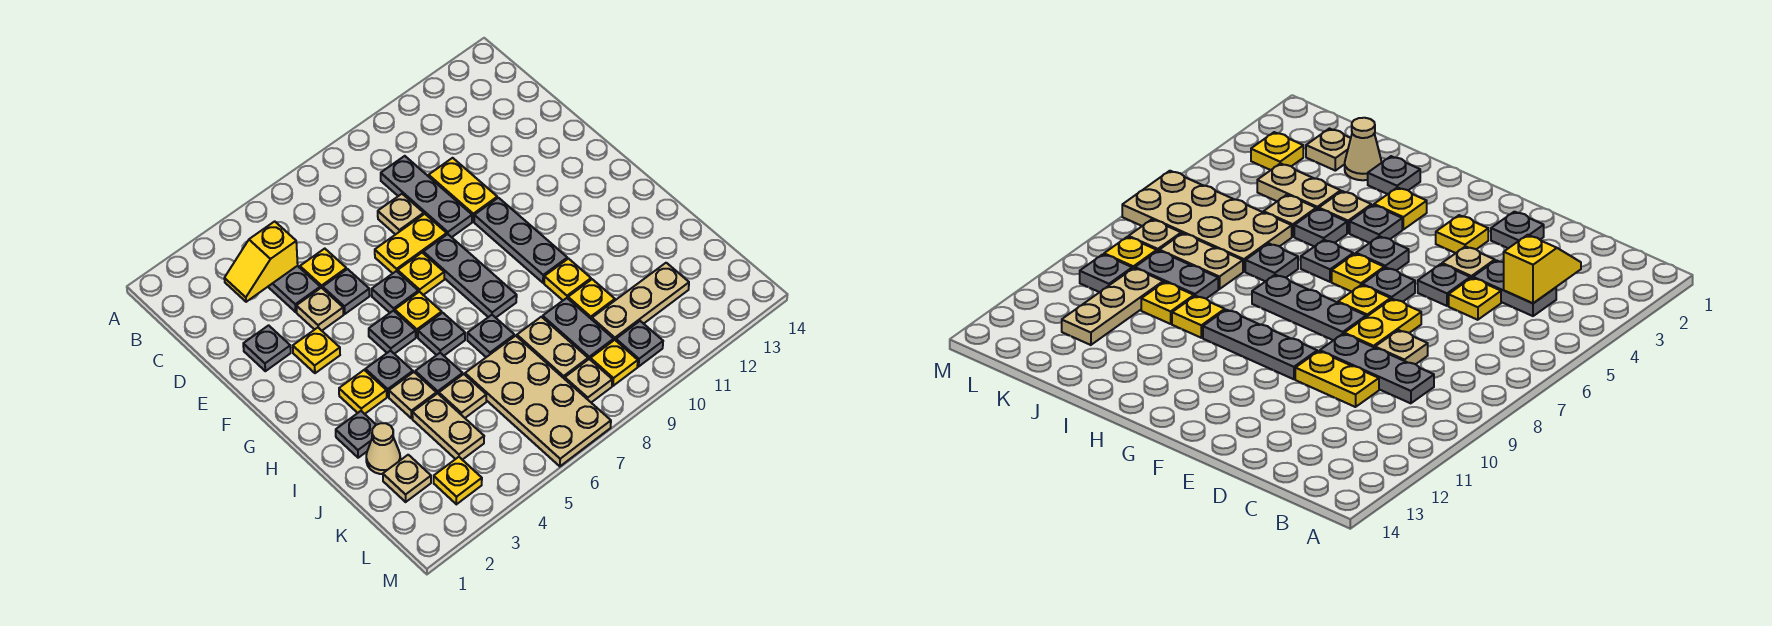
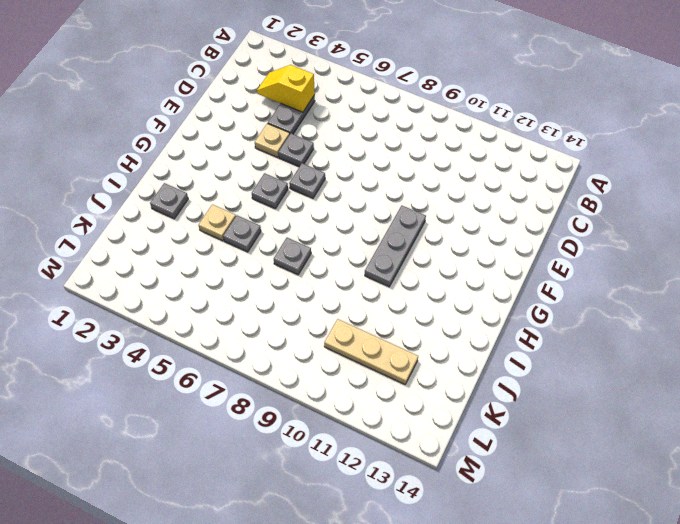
none -> grey plate C9:E9 level 1
none -> yellow plate D5 level 1
none -> tan plate D8 level 1
none -> yellow plate D10:E10 level 1

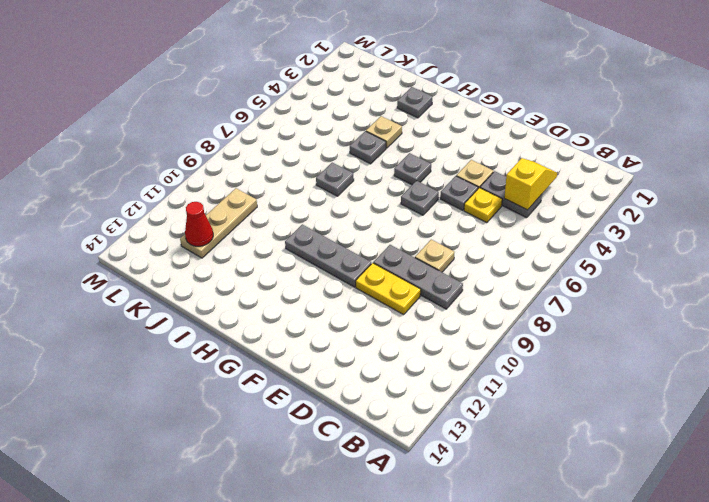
red cone K12 level 2 -> none
none -> grey plate E2 level 1
none -> yellow plate E7:E8 level 1
none -> yellow plate F3 level 1
none -> yellow plate F7 level 1

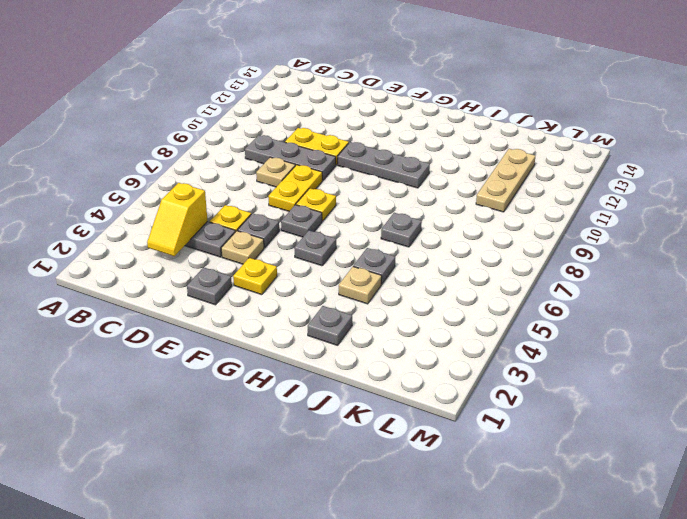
none -> grey plate F8:H8 level 1
none -> yellow plate G6 level 1
none -> yellow plate H3 level 1
none -> grey plate H4 level 1

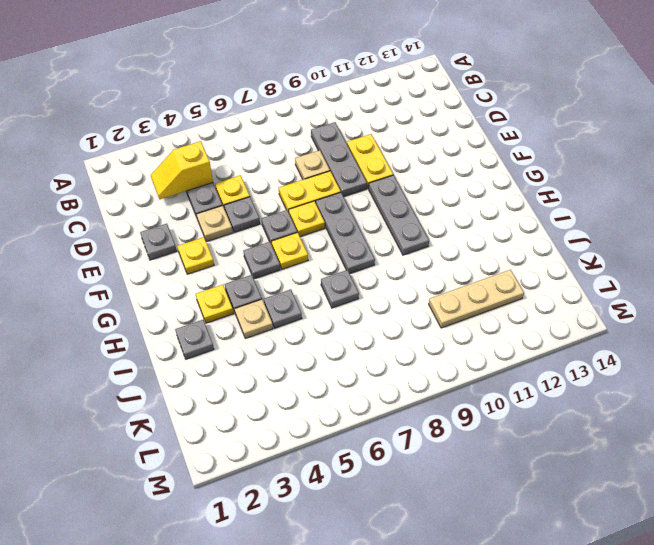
none -> grey plate H6 level 1
none -> yellow plate I10 level 1
none -> tan cone J2 level 1
none -> tan plate J4:K4 level 1

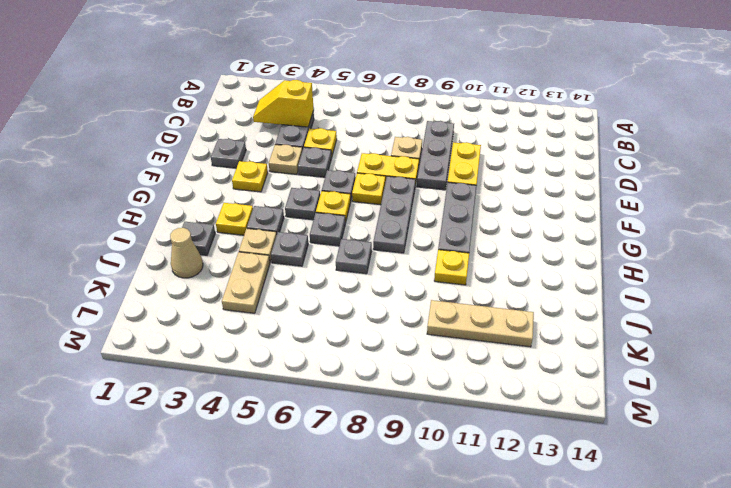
none -> tan plate J5 level 1
none -> tan plate J6:M7 level 1
none -> tan plate J8:K8 level 1
none -> grey plate J9:K9 level 1

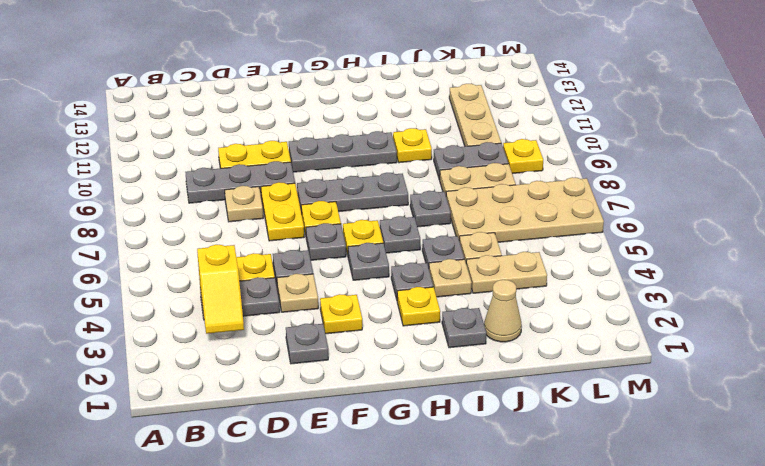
none -> yellow plate J10 level 1
none -> tan plate K2 level 1
none -> yellow plate L3 level 1
none -> tan plate L8 level 1

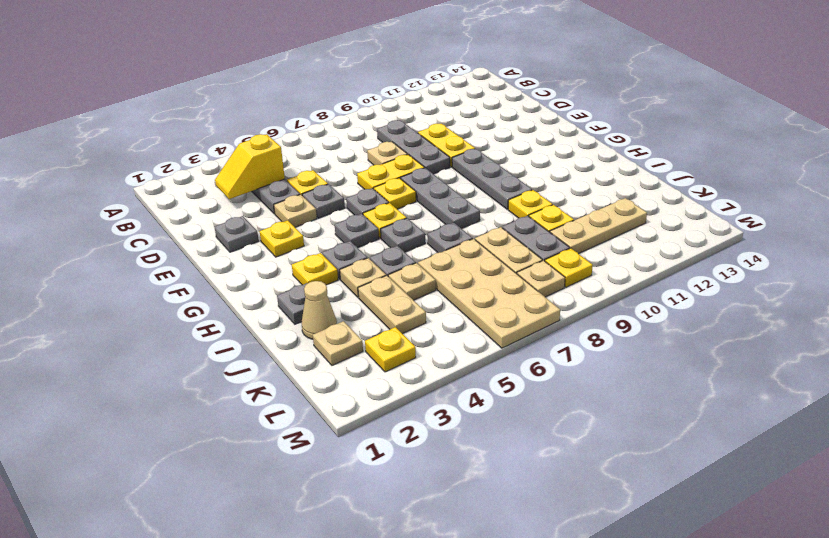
none -> grey plate L10 level 1

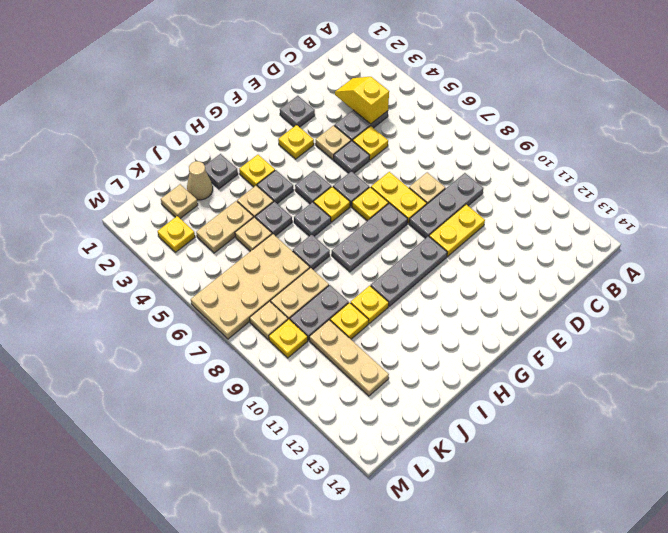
none -> grey plate L10 level 1

